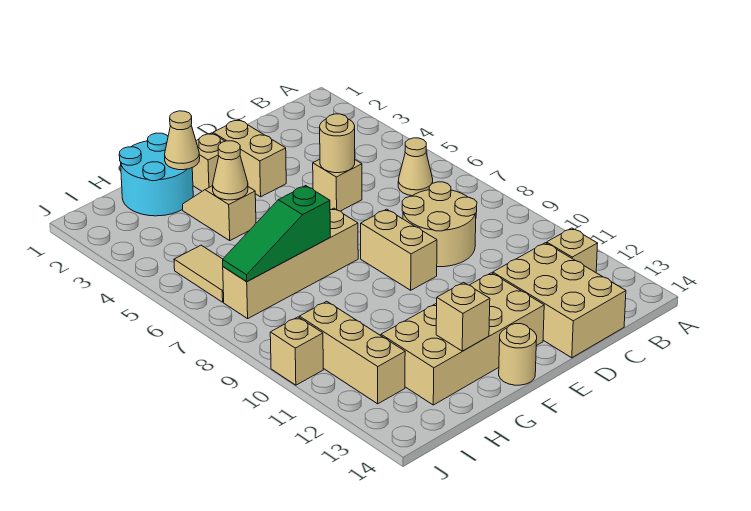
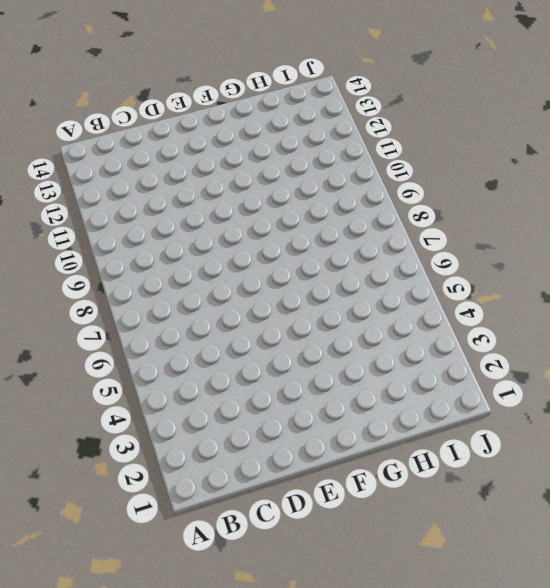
none -> tan cone B6 level 1
none -> tan brick B12 level 1
none -> tan round brick C8:D9 level 1

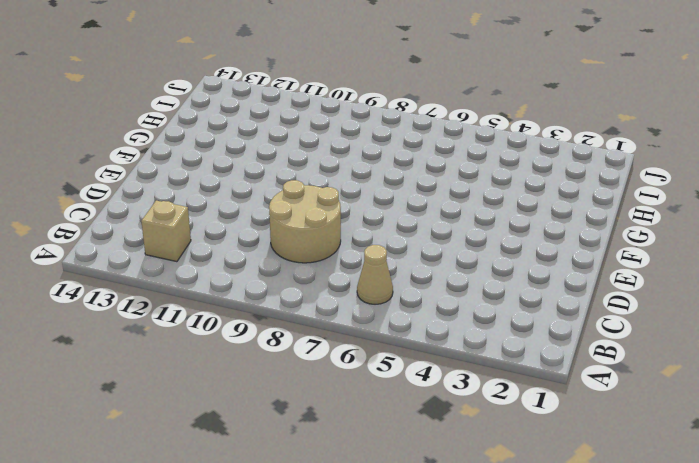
none -> tan brick C12:D14 level 1
none -> tan brick D5 level 1
none -> tan brick E2:E3 level 1

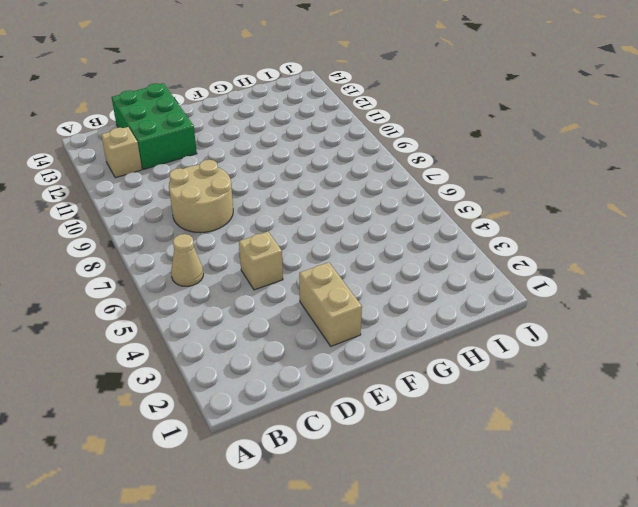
green brick C12:D14 level 1 -> tan brick C12:D14 level 1
none -> tan brick E8:E9 level 1
none -> tan brick E12:H13 level 1
none -> tan brick F2 level 1

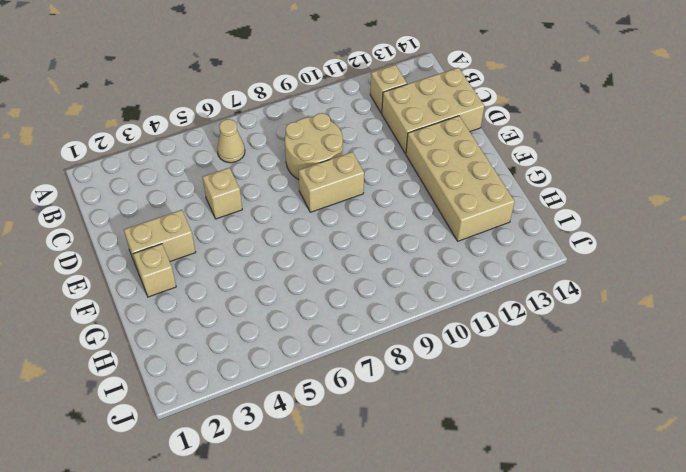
none -> tan brick F7:I7 level 1
none -> tan round brick F14 level 1
none -> cyan round brick G1:H2 level 1

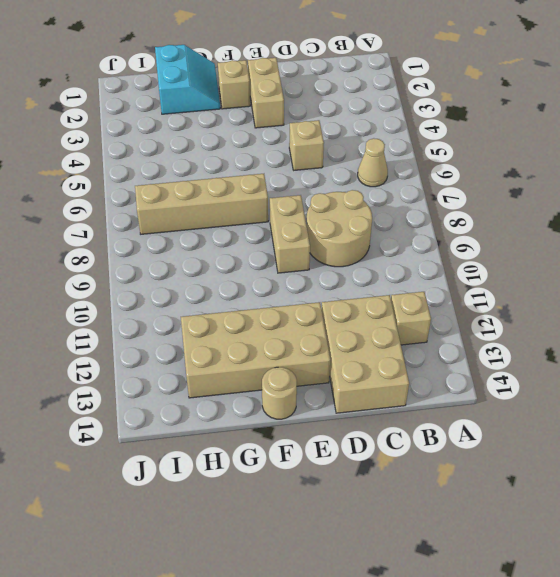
cyan slope G1:H2 level 1 top H -> cyan round brick G1:H2 level 1
none -> tan slope G3:G4 level 1 top 4
none -> tan tile I5:I6 level 1
none -> tan brick I10:I12 level 1

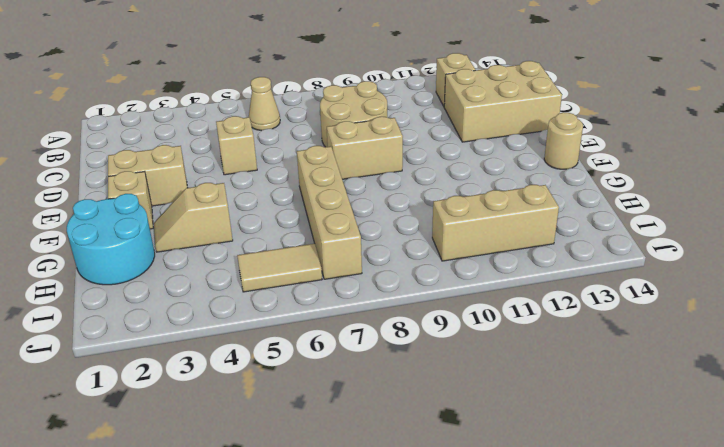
none -> tan brick E12:H13 level 1
none -> tan brick J10 level 1
none -> tan round brick D5 level 2

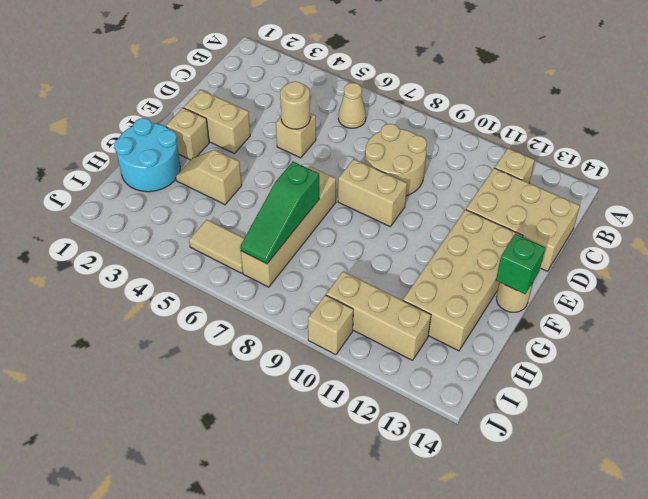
green brick F14 level 2 -> none
none -> tan cone G2 level 2
none -> tan cone G4 level 2
none -> tan brick G13 level 2

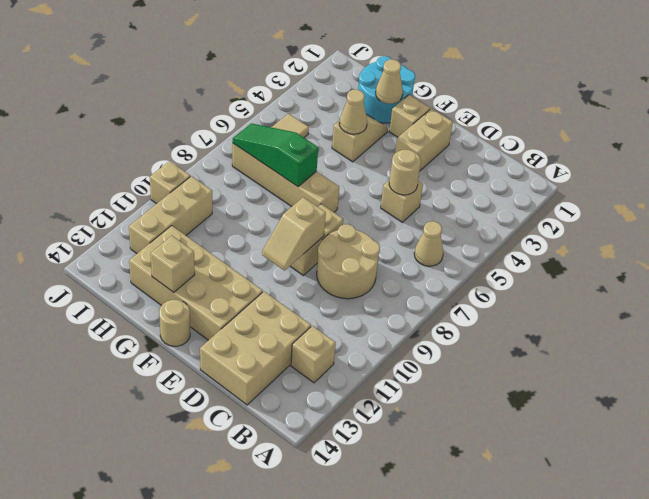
tan slope E9:E10 level 2 top 9 -> none

